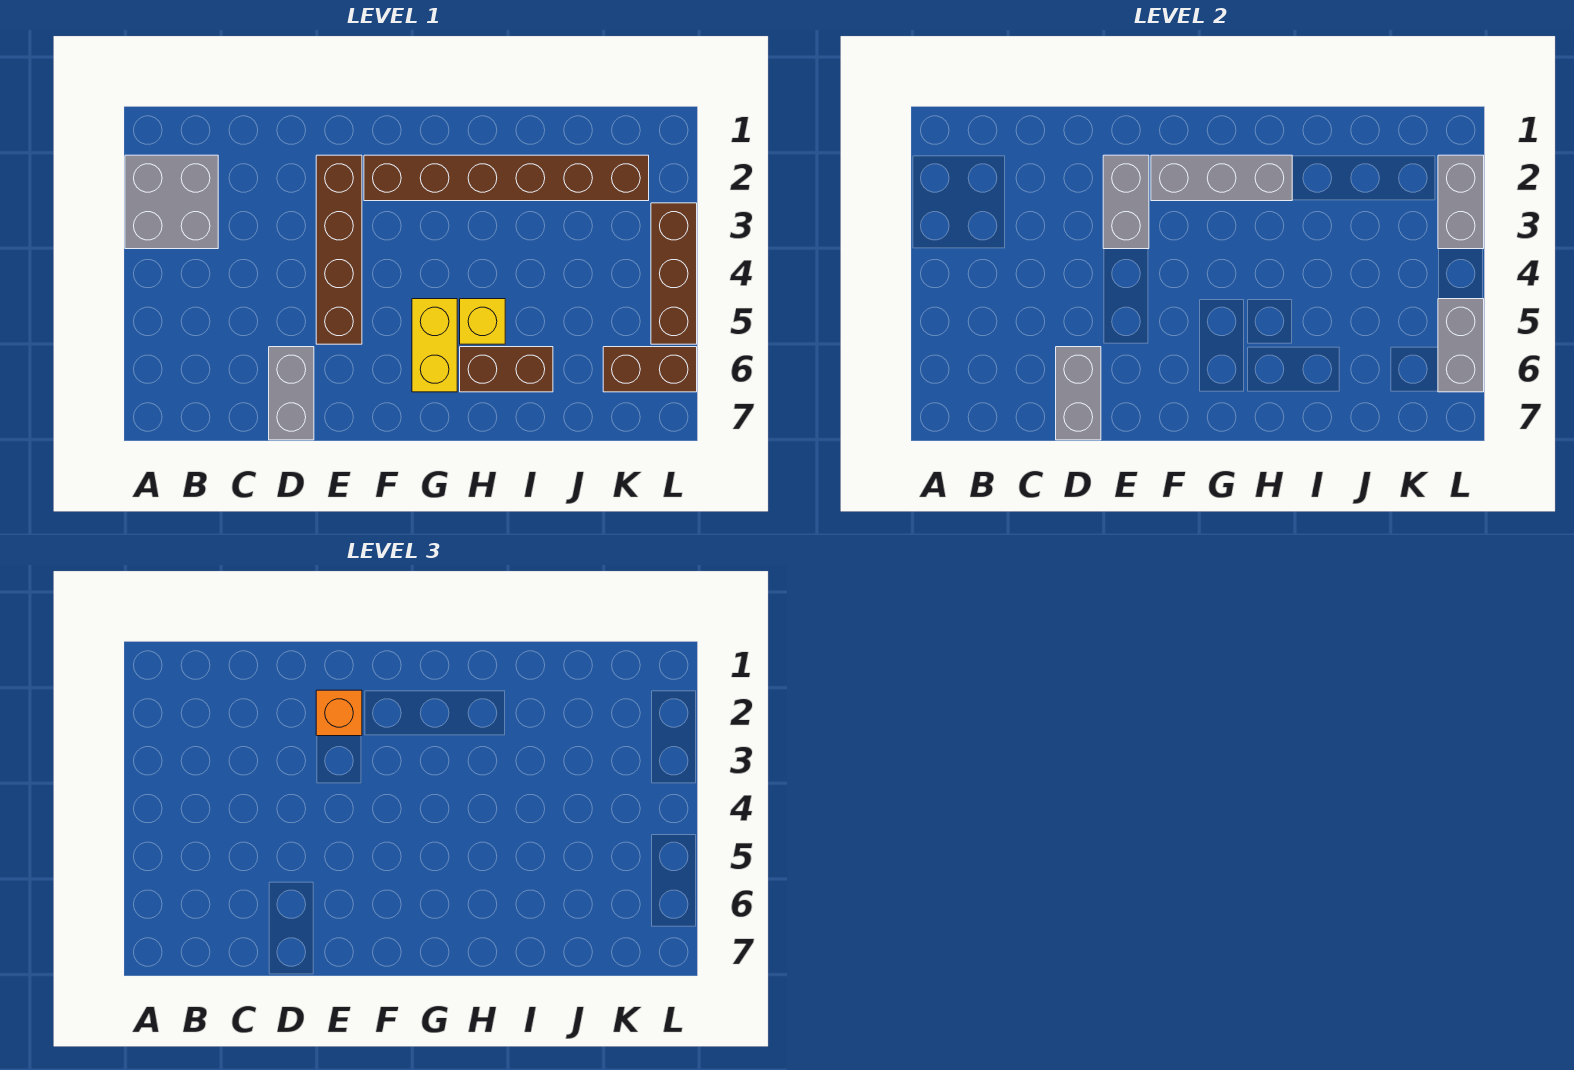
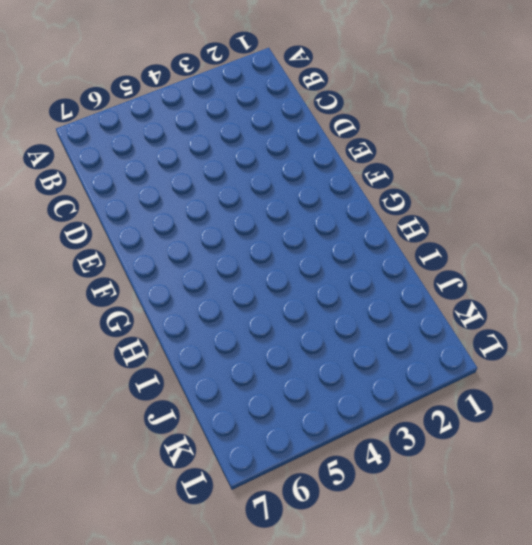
none -> grey brick A2:B3 level 1
none -> grey brick D6:D7 level 1
none -> brown brick E2:E5 level 1

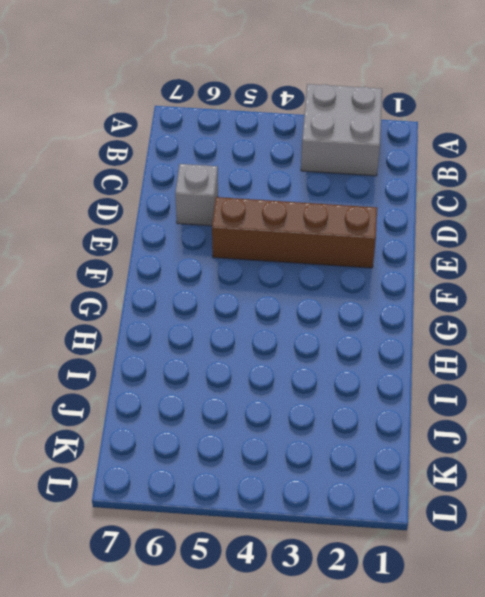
grey brick D6 level 1 -> grey brick D6:D7 level 1
none -> brown brick F2:K2 level 1
none -> yellow brick G5:G6 level 1
none -> yellow brick H5 level 1

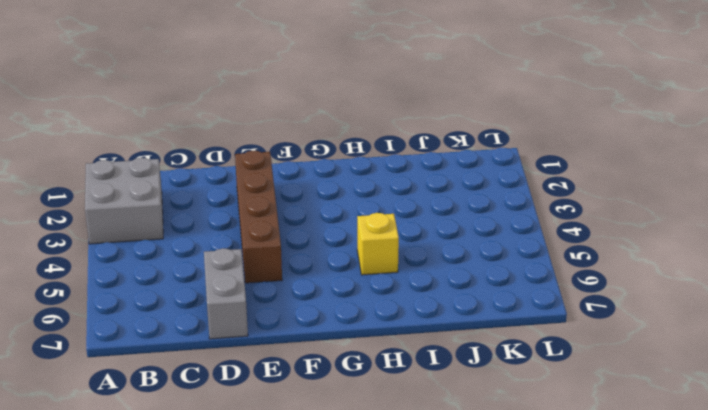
none -> brown brick F2:K2 level 1
none -> yellow brick G5:G6 level 1
none -> brown brick H6:I6 level 1

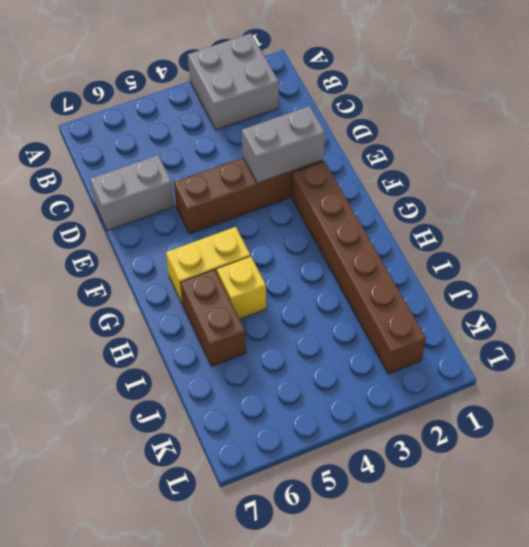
none -> brown brick K6:L6 level 1
none -> brown brick L3:L5 level 1
none -> grey brick D6:D7 level 2

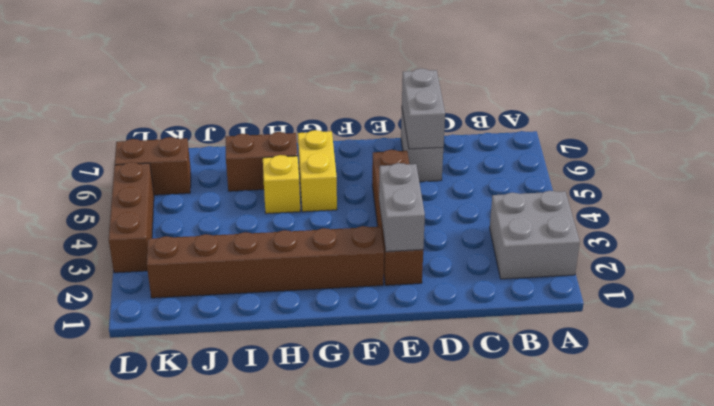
none -> grey brick F2:H2 level 2
none -> grey brick L2:L3 level 2
none -> grey brick L5:L6 level 2

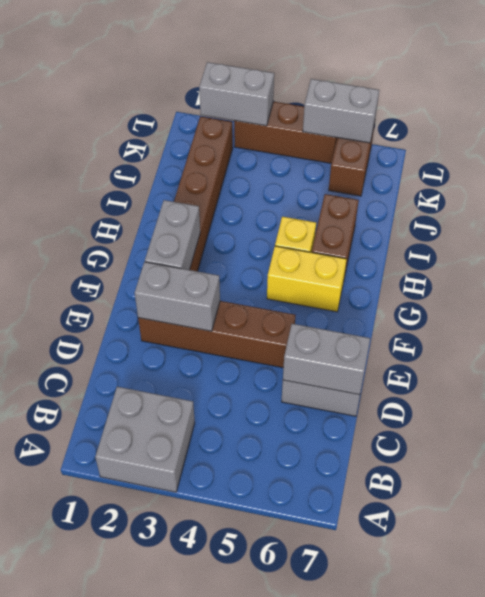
grey brick F2:G2 level 2 -> grey brick F2:H2 level 2
none -> orange brick E2 level 3

